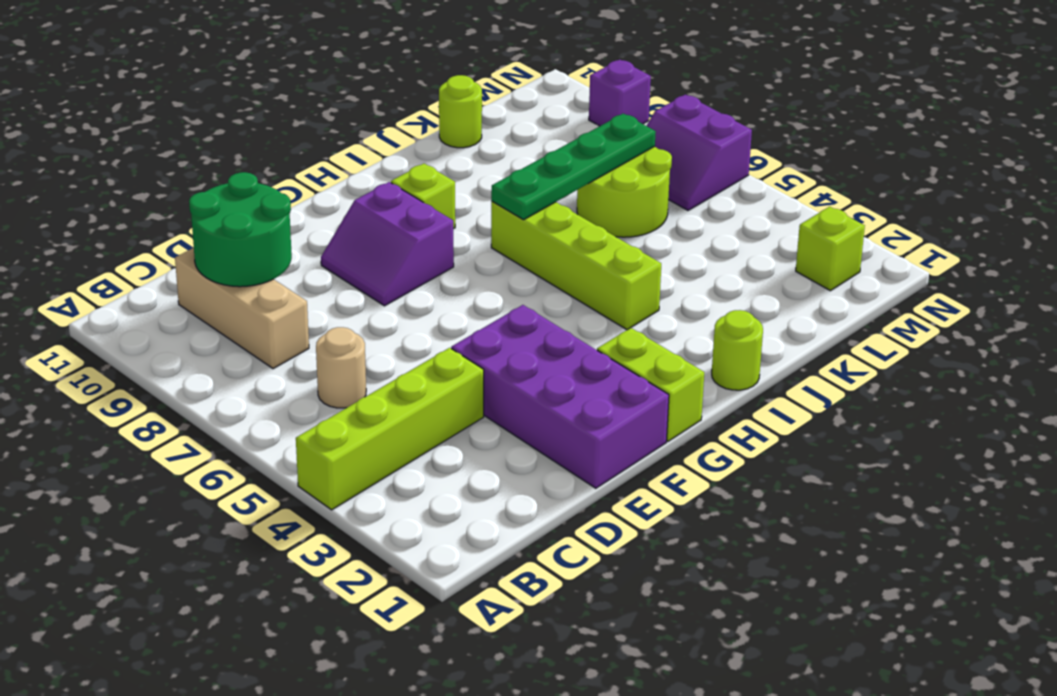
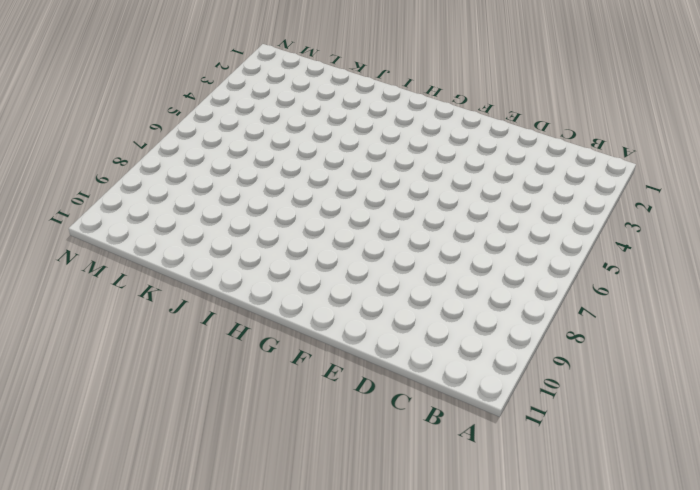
none -> lime brick A4:D4 level 1
none -> tan round brick C6 level 1
none -> tan brick C8:C10 level 1

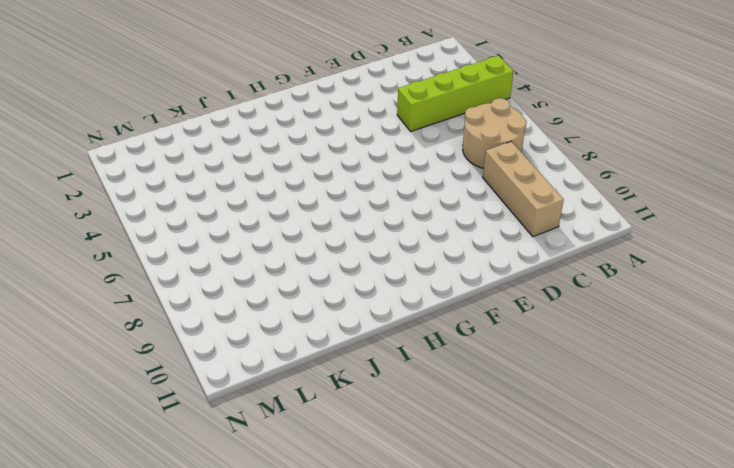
tan round brick B6:C7 level 1 -> tan round brick C6 level 1
none -> purple brick E1:F4 level 1
none -> purple slope F8:G9 level 1 top G
none -> lime brick G1:G2 level 1

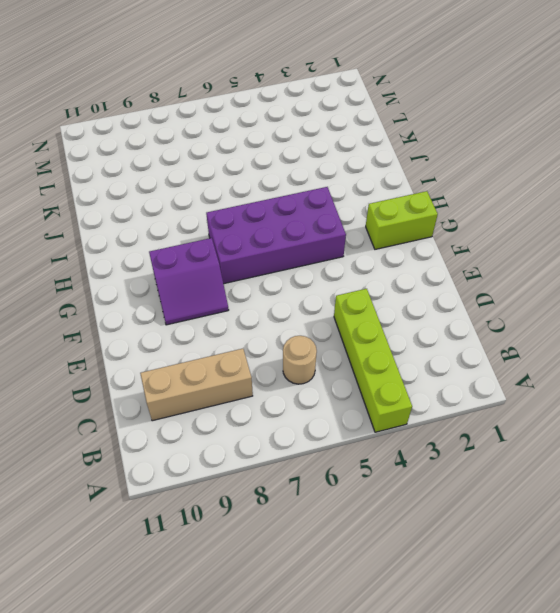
purple brick G4:H7 level 1 -> purple brick E1:F4 level 1
none -> lime brick H9 level 1
none -> lime round brick I1 level 1
none -> lime brick I4:I7 level 1

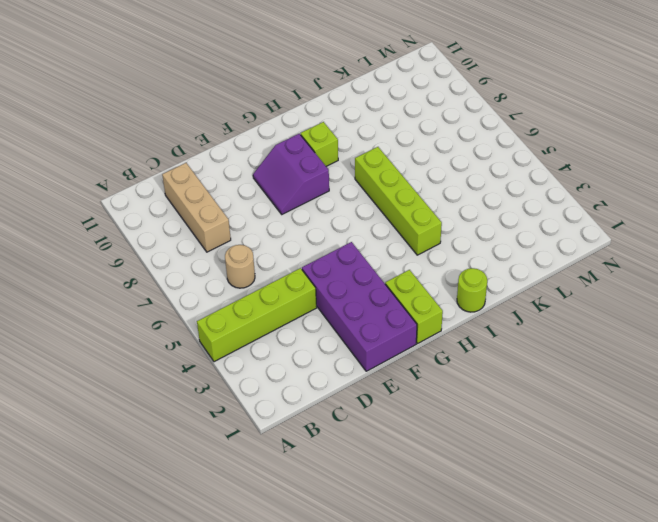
none -> lime round brick K6:L7 level 1
none -> lime round brick K11 level 1
none -> lime brick M2 level 1

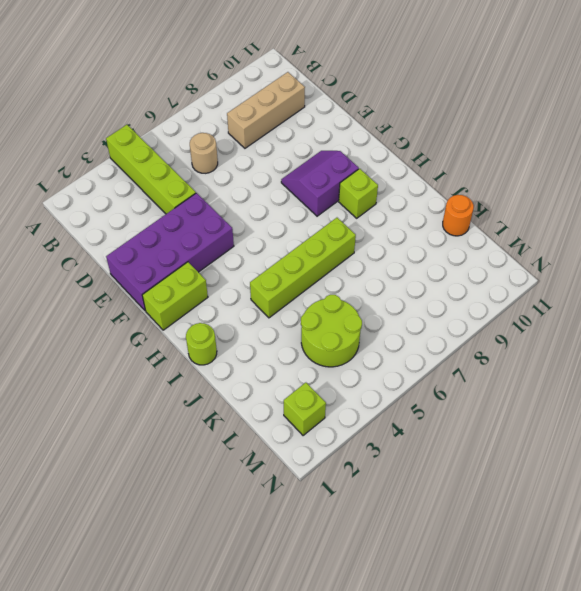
lime round brick K4:L5 level 1 -> lime round brick K6:L7 level 1
orange round brick K11 level 1 -> lime round brick K11 level 1
none -> purple slope M6:N7 level 1 top N
none -> purple brick N9 level 1
none -> green round brick C9:D10 level 2

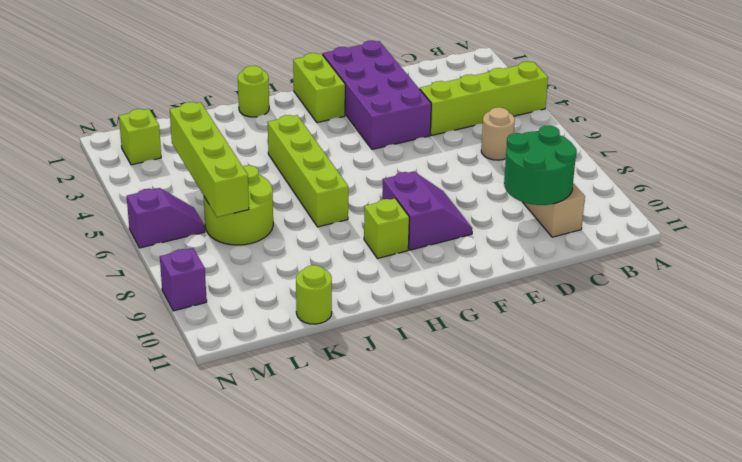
lime brick L4:L7 level 2 -> green plate I7:L7 level 2
purple slope M6:N6 level 1 top N -> purple slope M6:N7 level 1 top N

